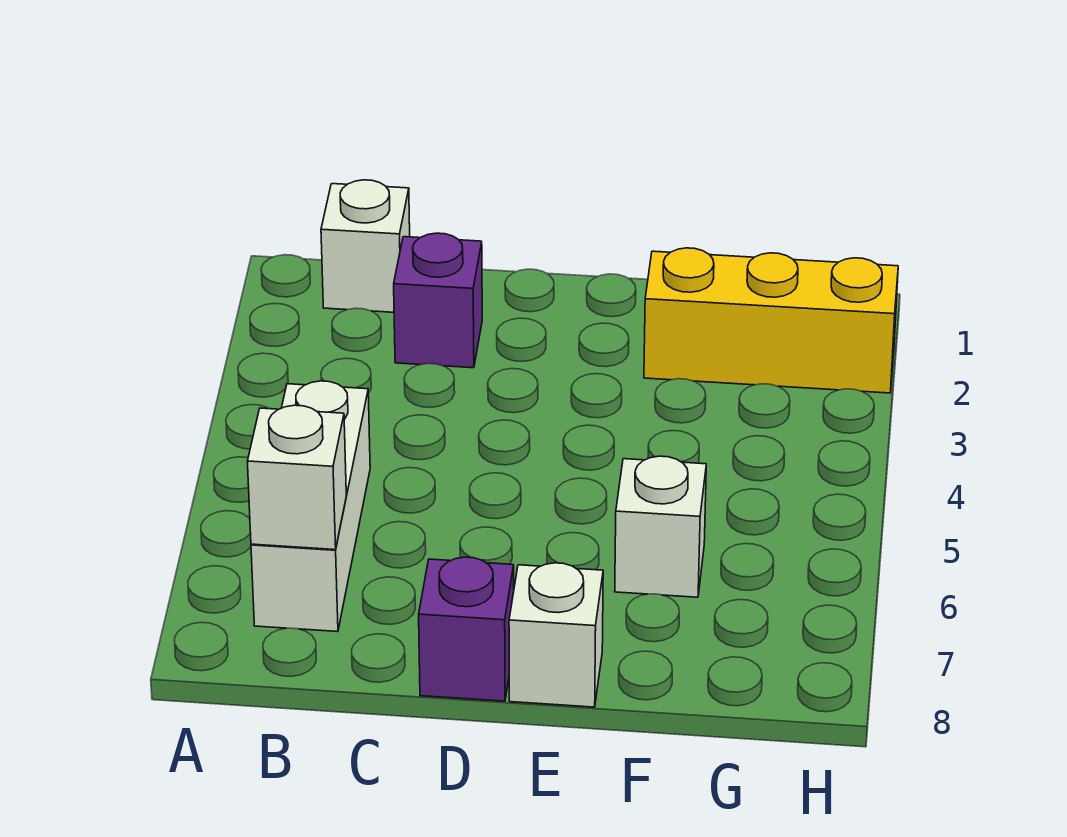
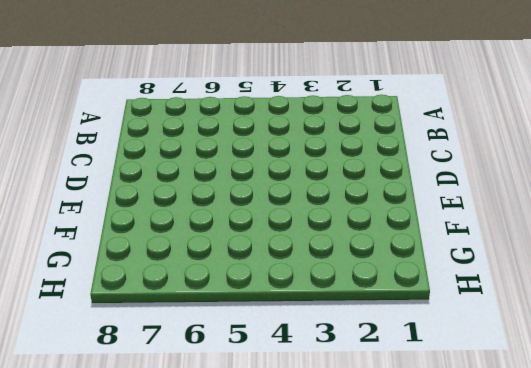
none -> white brick B1 level 1
none -> white brick B5:B7 level 1

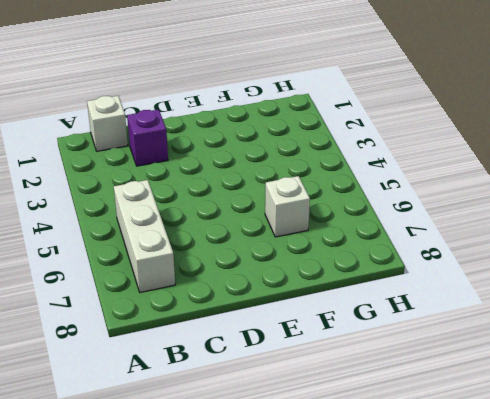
none -> purple brick D8 level 1
none -> white brick E8 level 1

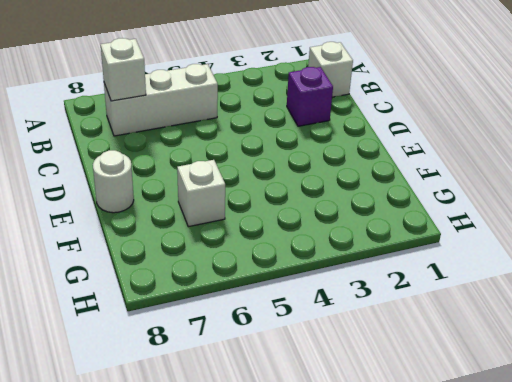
white round brick E8 level 1 -> white brick E8 level 1
none -> purple brick D8 level 1
none -> yellow brick F2:H2 level 1

